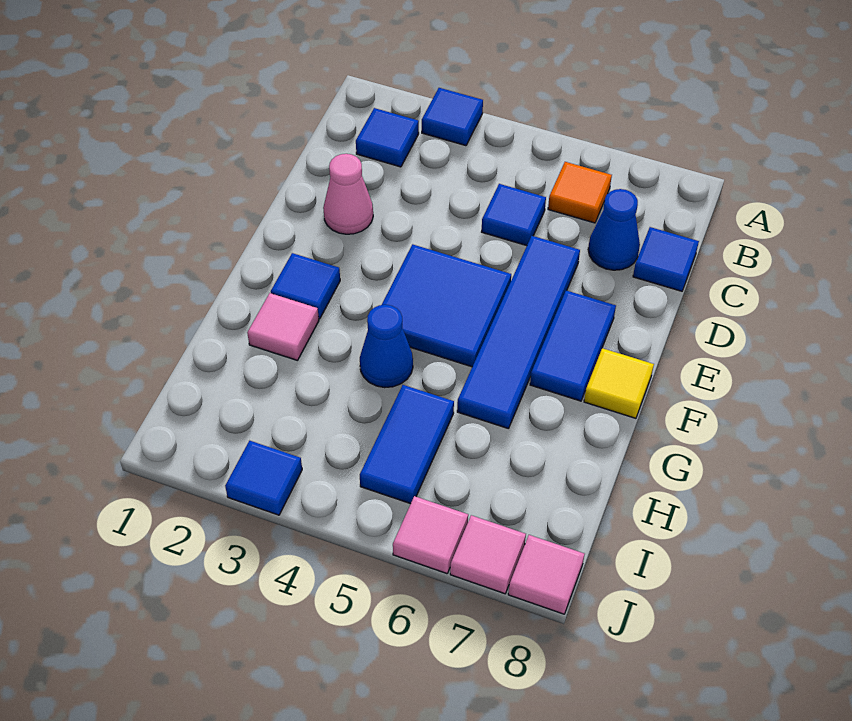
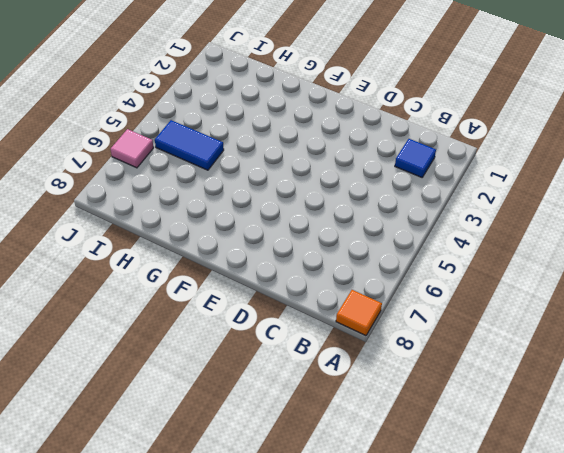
orange tile A8 level 1 -> orange tile B6 level 1
none -> blue tile A3 level 1
none -> blue tile C5 level 1
none -> blue cone C7 level 1

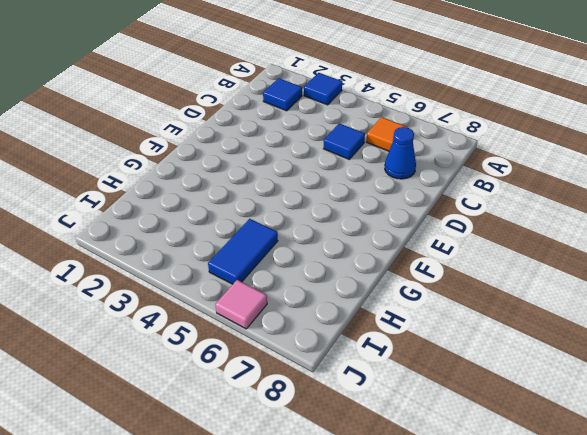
none -> blue tile C8 level 1
none -> pink cone D2 level 1
none -> blue tile D6:G6 level 1

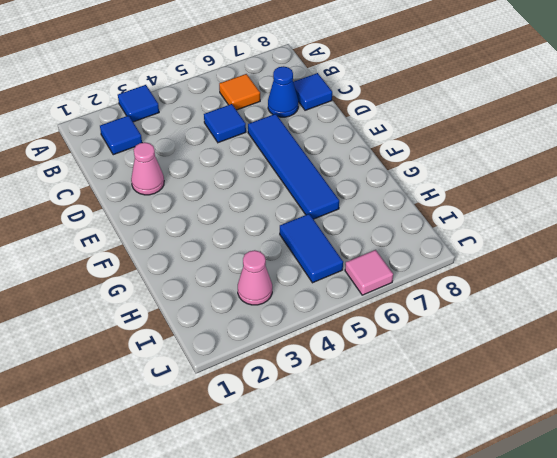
pink cone I3 level 1 -> none
none -> blue tile E4:F5 level 1
none -> blue tile E7:F7 level 1
none -> blue tile F2 level 1

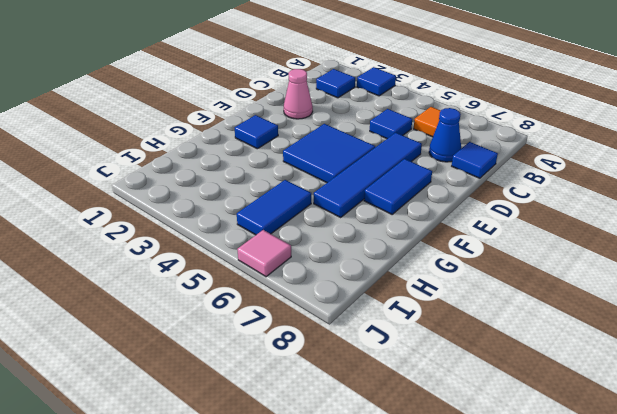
none -> yellow tile F8 level 1
none -> pink tile G2 level 1
none -> blue cone G4 level 1

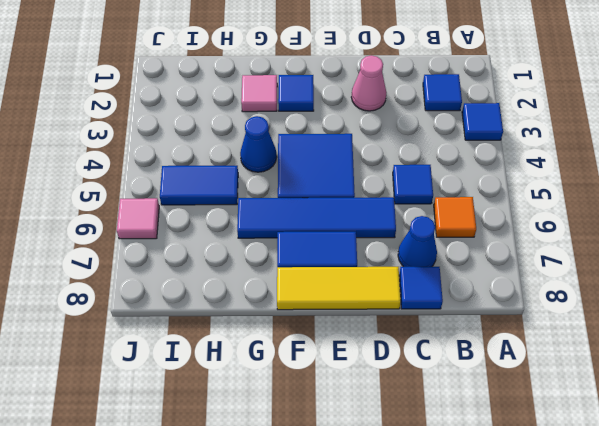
yellow tile D8:F8 level 1 -> yellow tile F8 level 1
none -> blue tile J3 level 1
none -> pink tile J7 level 1
none -> pink tile J8 level 1

